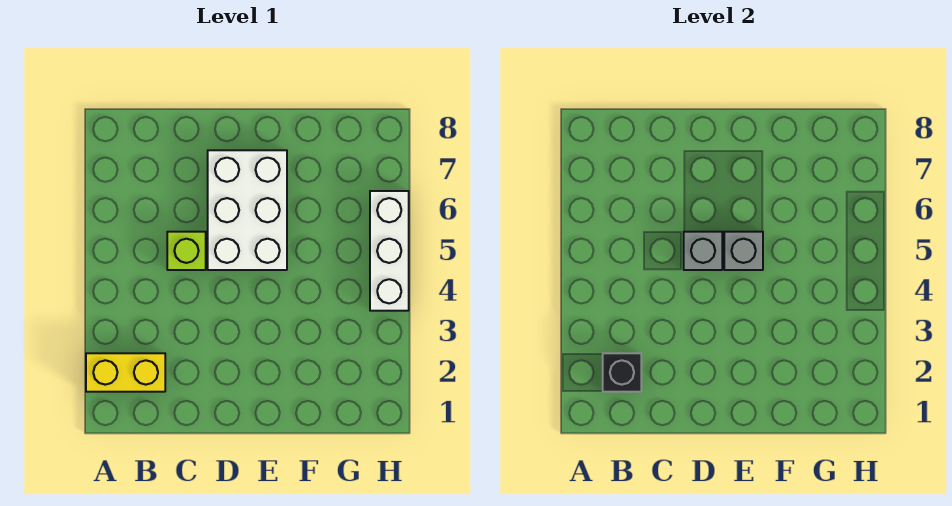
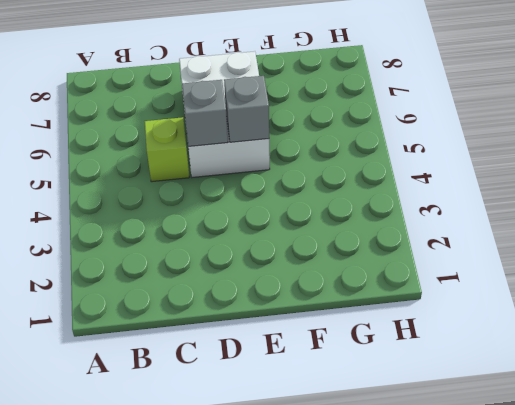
none -> yellow brick A2:B2 level 1
none -> white brick H4:H6 level 1

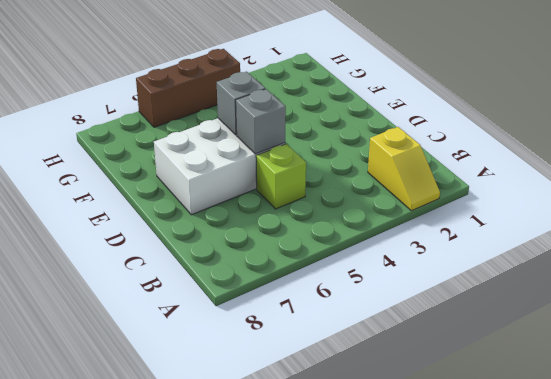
yellow slope A2:B2 level 1 top B -> yellow brick A2:B2 level 1
brown brick H4:H6 level 1 -> white brick H4:H6 level 1
none -> black brick B2 level 2

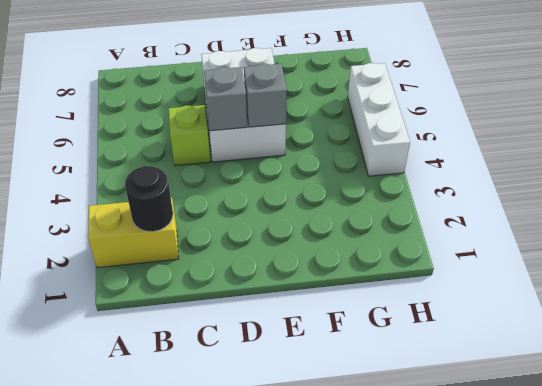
black round brick B2 level 2 -> black brick B2 level 2

